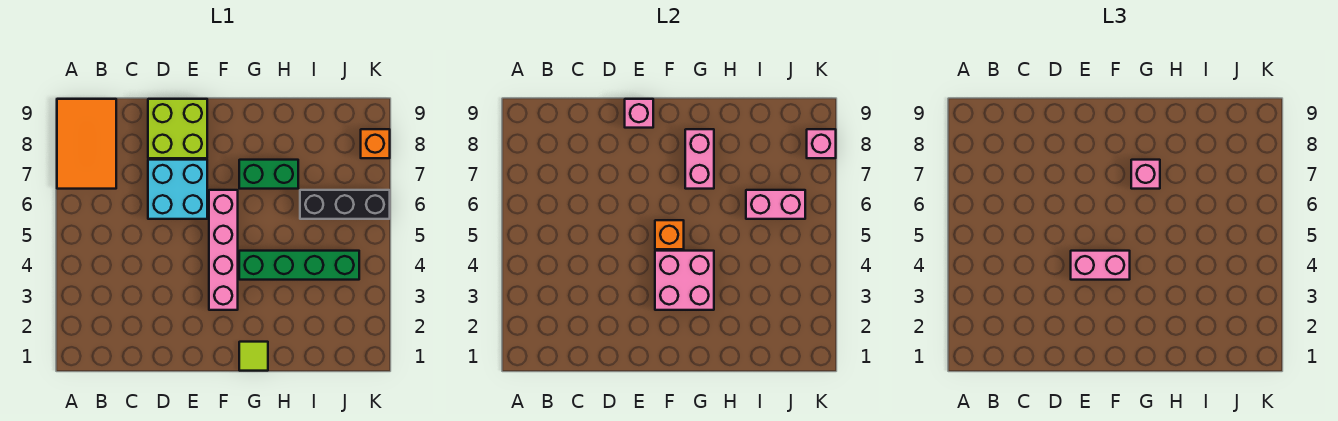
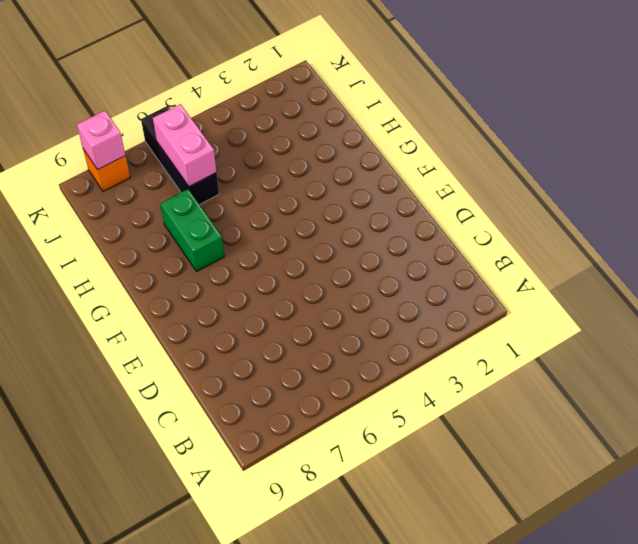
none -> orange tile A7:B9 level 1
none -> cyan brick D6:E7 level 1
none -> lime brick D8:E9 level 1

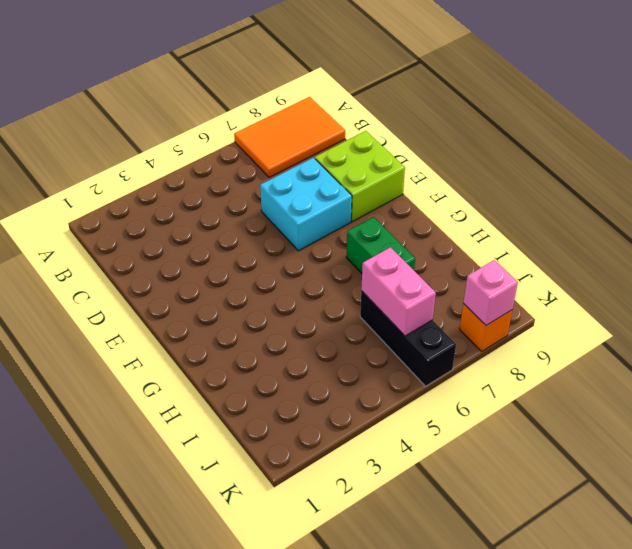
none -> pink brick F3:F6 level 1
none -> lime tile G1 level 1
none -> green brick G4:J4 level 1

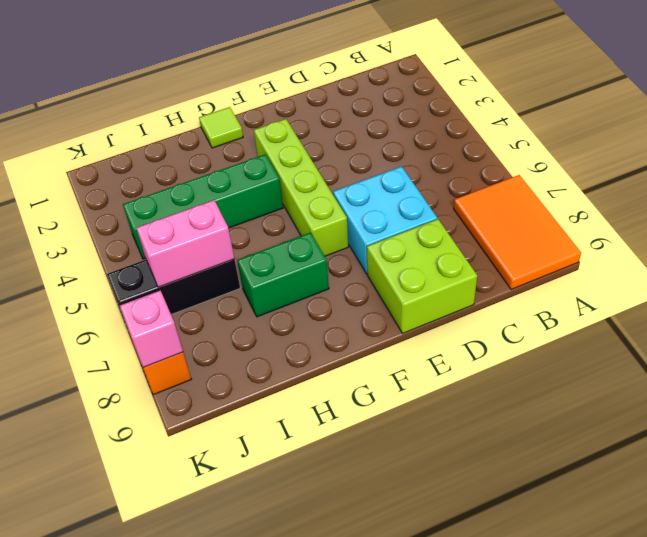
lime brick F3:F6 level 1 -> pink brick F3:F6 level 1
none -> pink brick E9 level 2
none -> pink brick F3:G4 level 2
none -> orange brick F5 level 2

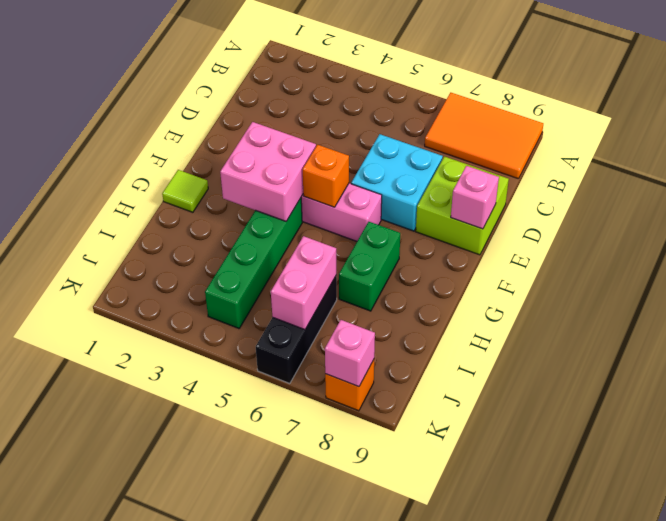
none -> pink brick G7:G8 level 2
none -> pink brick E4:F4 level 3
none -> pink brick G7 level 3

